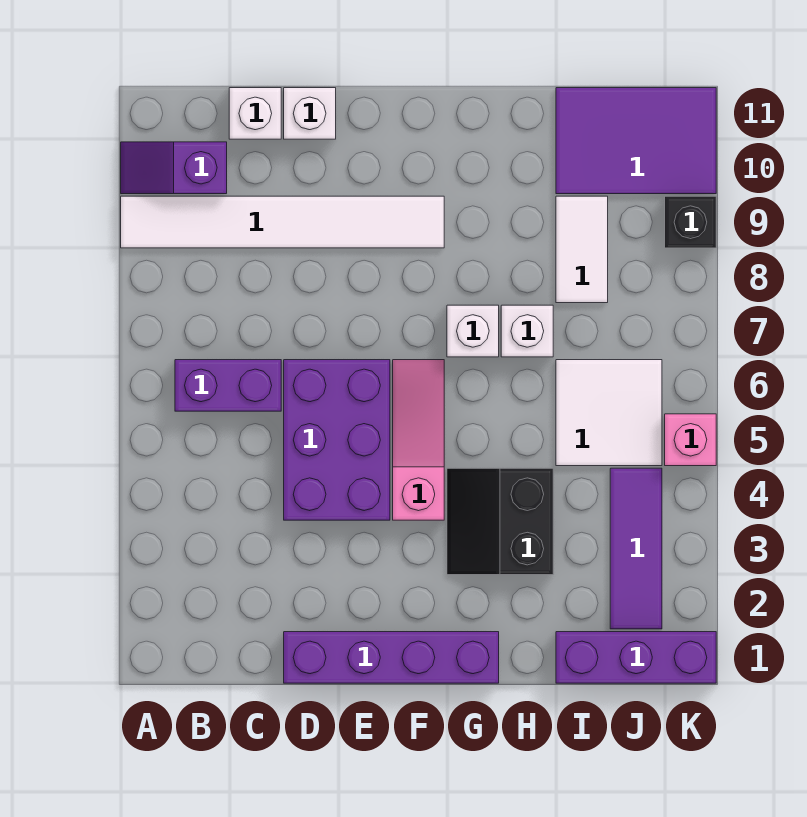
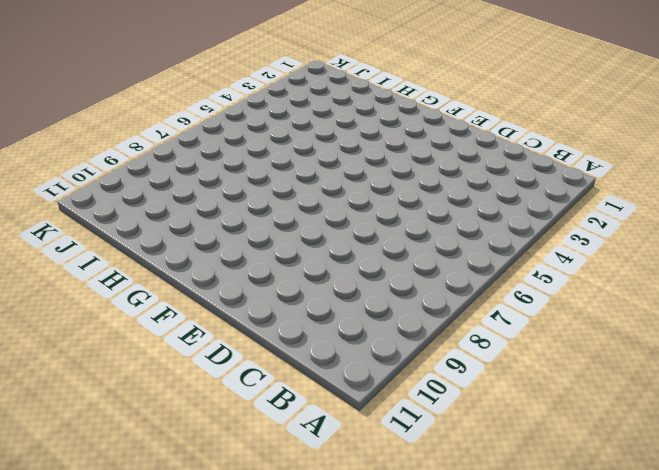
none -> white tile A9:F9 level 1
none -> purple slope A10:B10 level 1 top B
none -> purple brick B6:C6 level 1

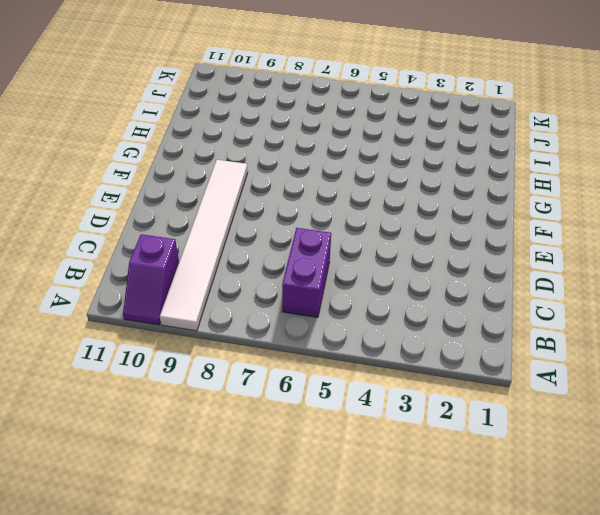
none -> white brick C11 level 1
none -> purple brick D1:G1 level 1
none -> purple brick D4:E6 level 1

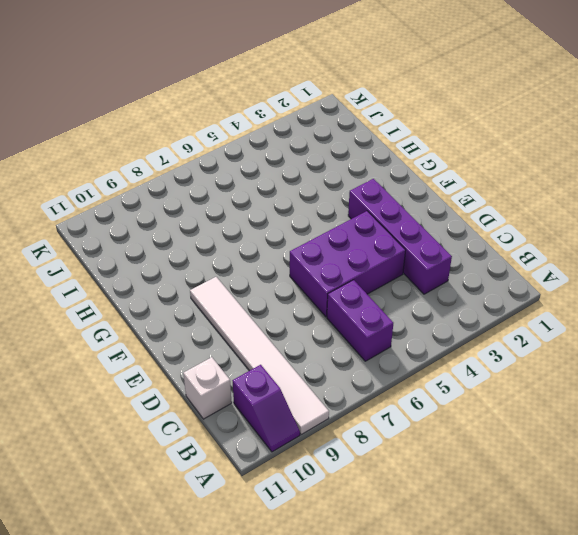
purple brick C3:F3 level 1 -> purple brick D1:G1 level 1
none -> white brick D11 level 1
none -> pink slope F4:F6 level 1 top 4
none -> black slope G3:H4 level 1 top H

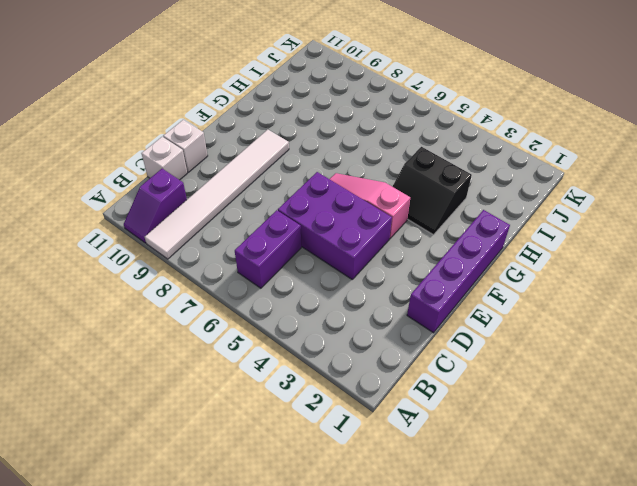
none -> white brick G7 level 1
none -> white brick H7 level 1
none -> purple brick I1:K1 level 1

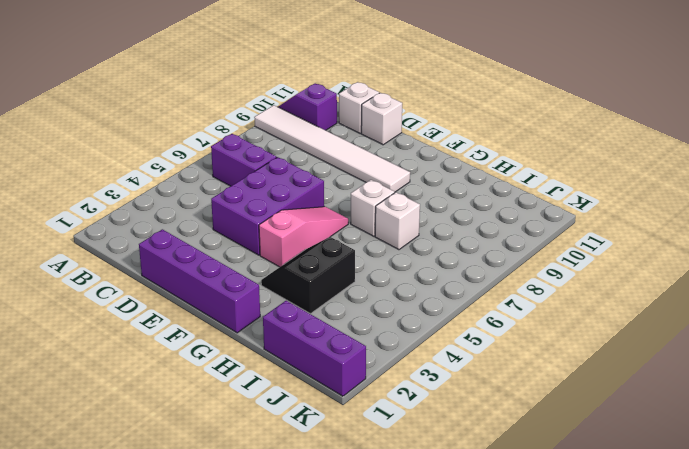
none -> white tile I5:J6 level 1
none -> white tile I8:I9 level 1
none -> purple tile I10:K11 level 1

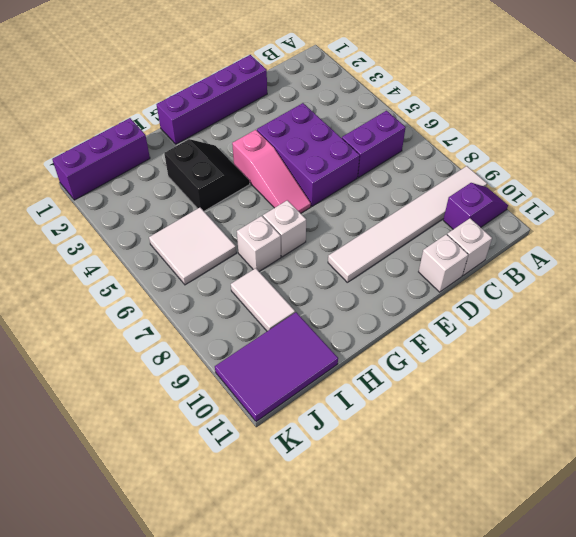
none -> purple tile J2:J4 level 1
none -> pink brick K5 level 1
none -> black brick K9 level 1

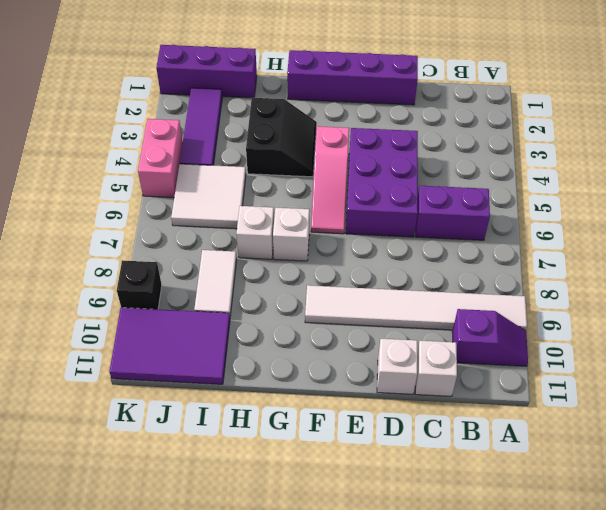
pink brick K4:K5 level 1 -> pink brick K5 level 1

